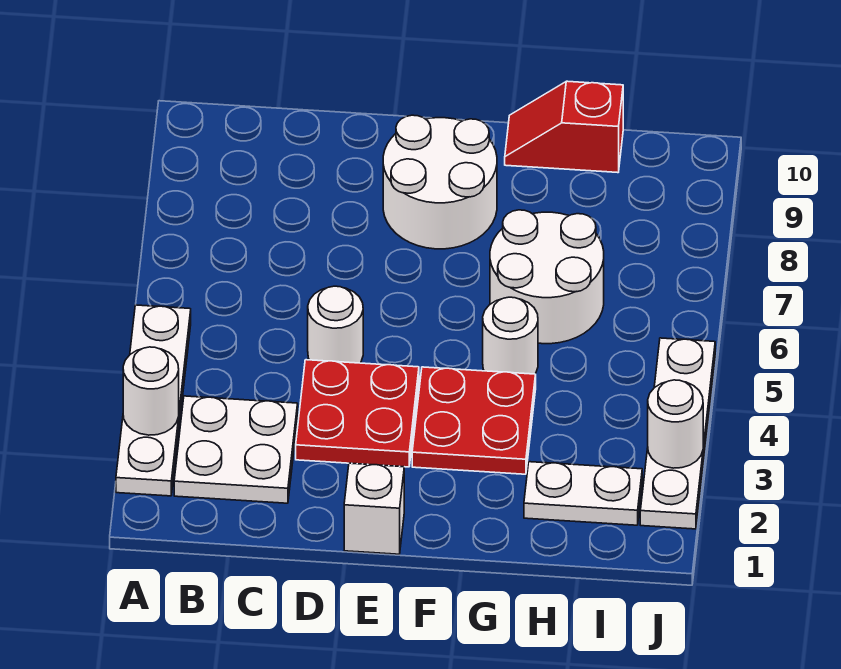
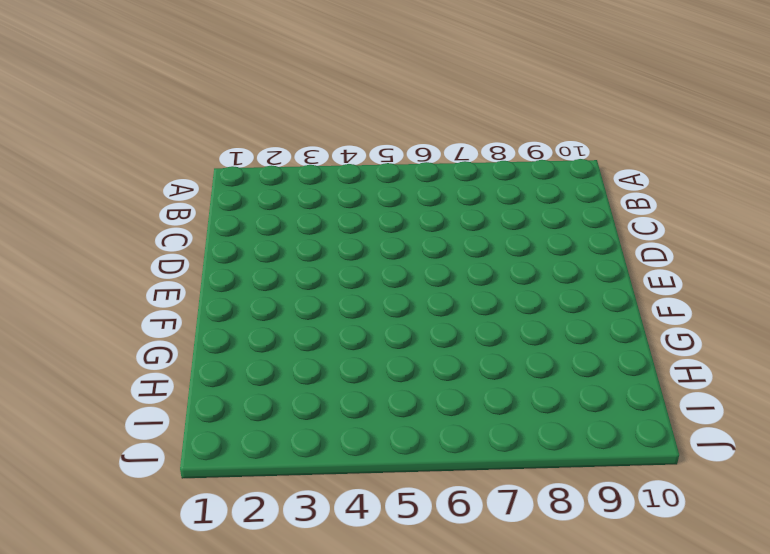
none -> white plate A2:A5 level 1
none -> white plate B2:C3 level 1
none -> red plate D3:E4 level 1

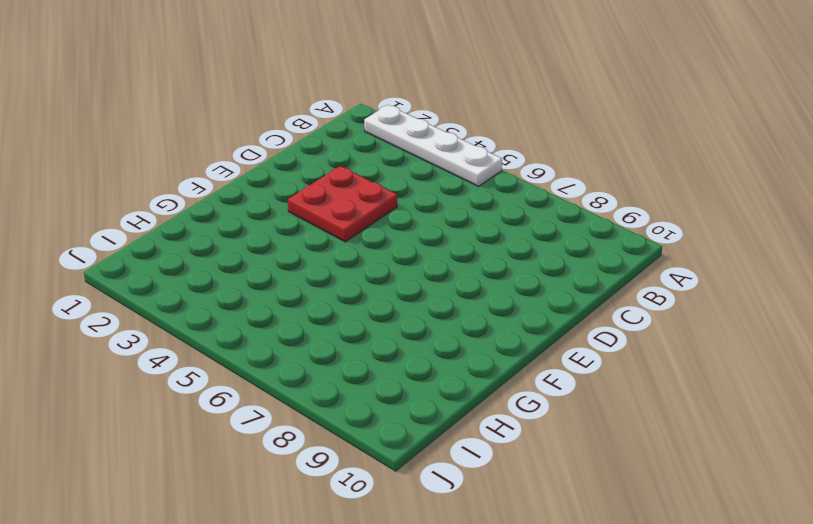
none -> white plate B2:C3 level 1
none -> white round brick D5 level 1
none -> white brick E1 level 1

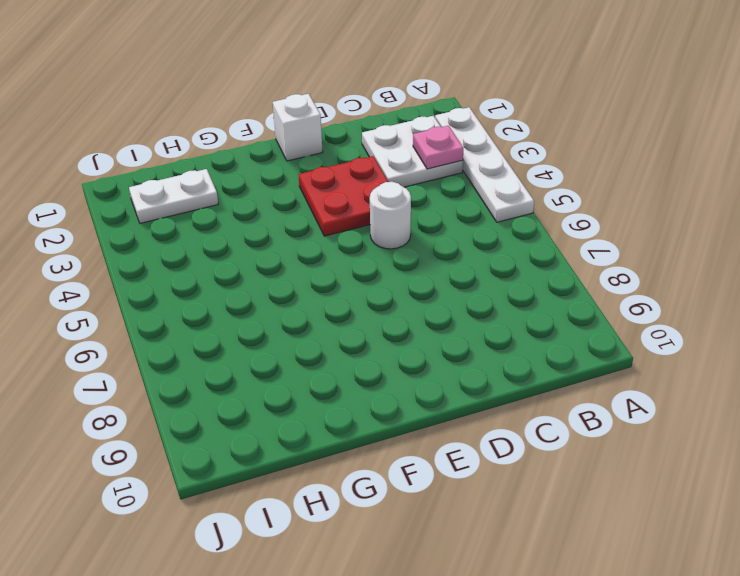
pink plate B3 level 2 -> none
none -> white round brick E8:F9 level 1
none -> red plate F3:G4 level 1
none -> white round brick G5 level 1

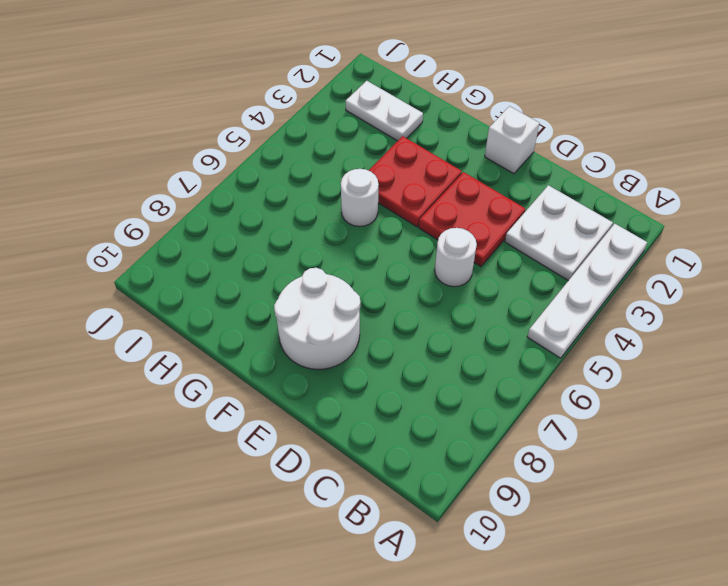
none -> white round brick G6:H7 level 1
none -> red slope G10:H10 level 1 top H
none -> white plate J2:J5 level 1

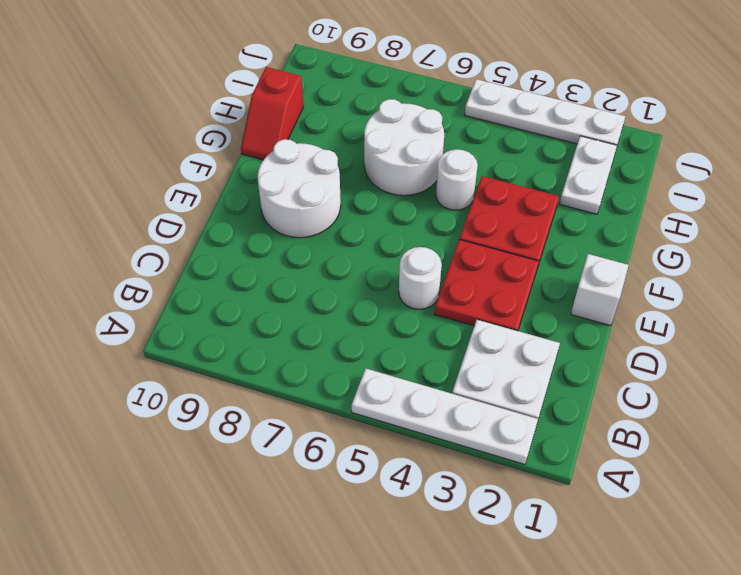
none -> white round brick A3 level 2
none -> white round brick J3 level 2

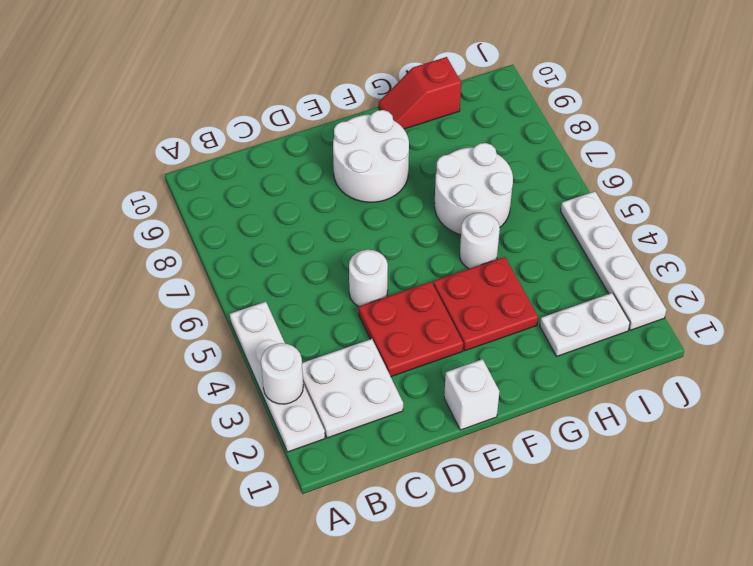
none -> white round brick J3 level 2

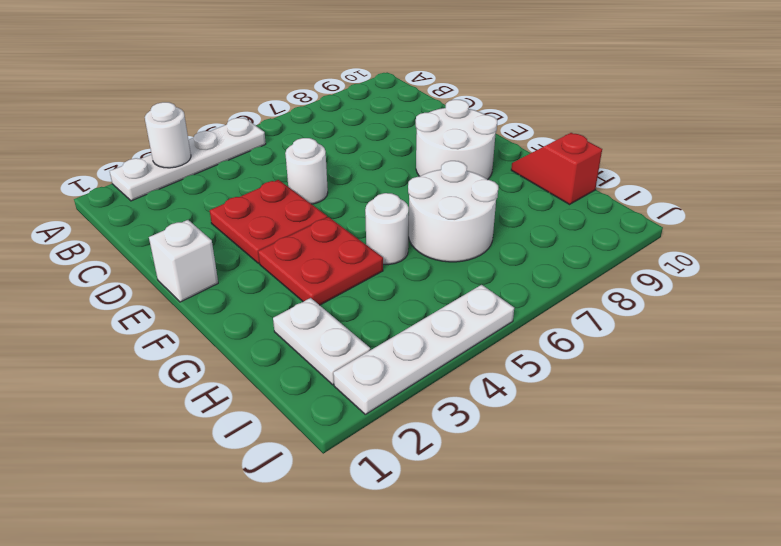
none -> white plate B2:C3 level 1
none -> white round brick J3 level 2

